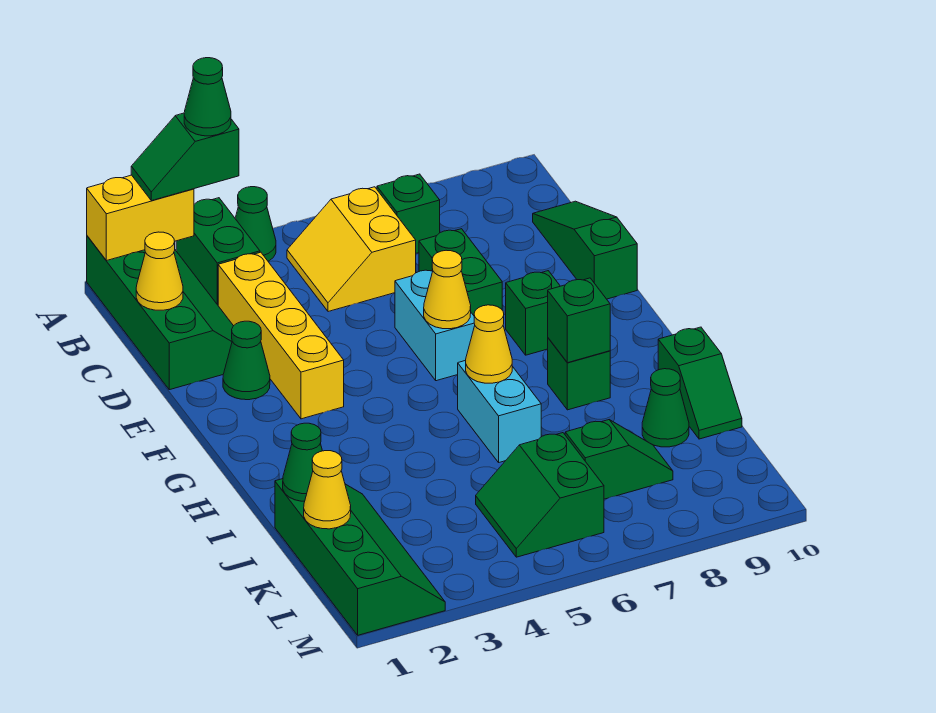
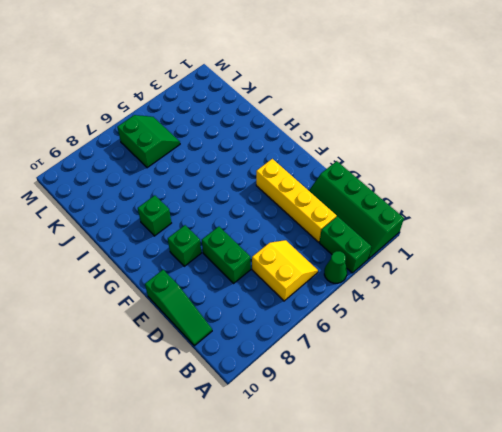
none -> green brick B7 level 1
none -> green cone E2 level 1
none -> cyan brick E6:F6 level 1

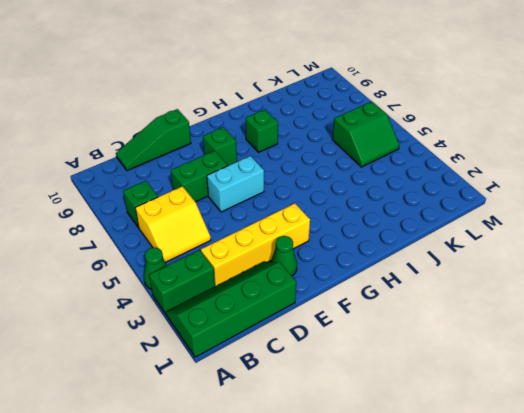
none -> cyan brick H6:I6 level 1
none -> green slope I10:J10 level 1 top I
none -> green slope J1:M2 level 1 top 1

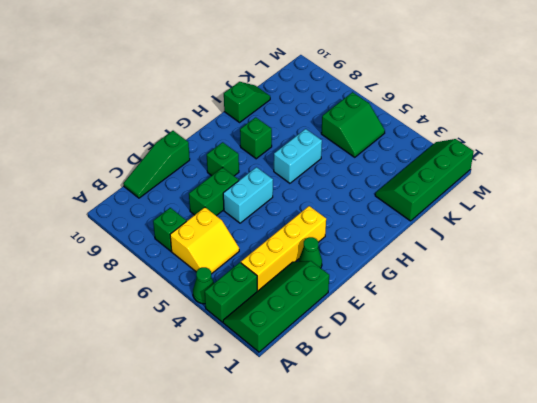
none -> green cone J9 level 1
none -> green slope K7:K8 level 1 top 7
none -> yellow brick A1:A2 level 2

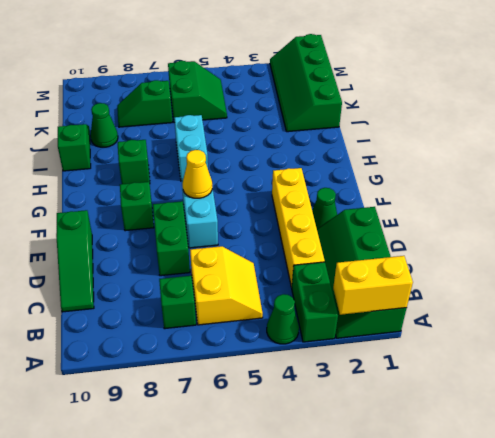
none -> yellow cone C1 level 2
none -> yellow cone H6 level 2
none -> green brick H8 level 2

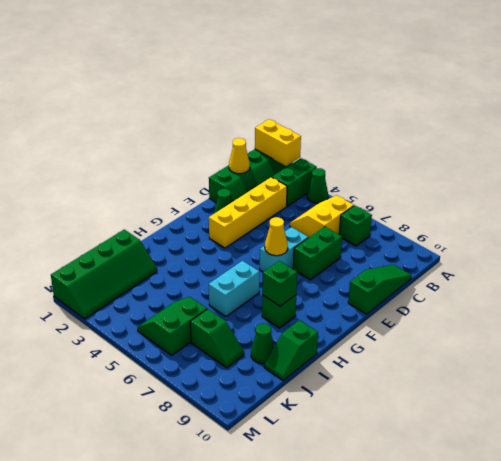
none -> green brick F8 level 1
none -> yellow cone H6 level 2
none -> green cone J1 level 2

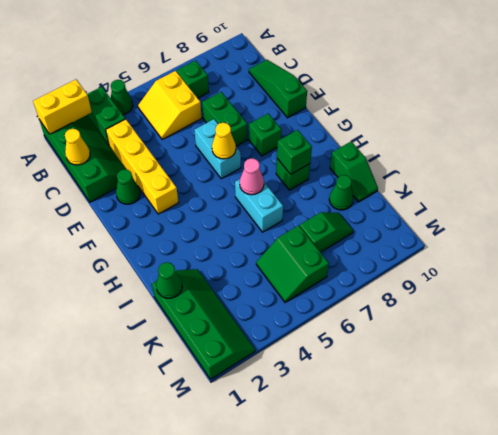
pink cone H6 level 2 -> yellow cone H6 level 2
none -> yellow cone K1 level 2
none -> green slope A2:A3 level 3 top 3
none -> green cone A3 level 4

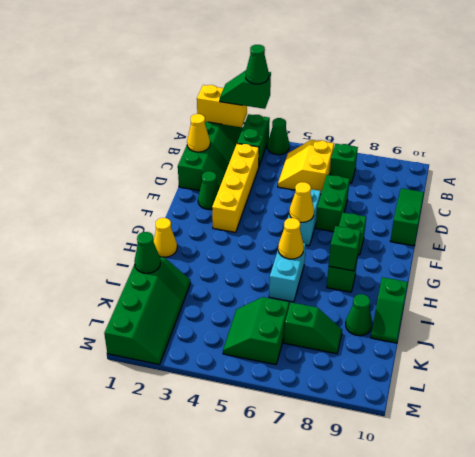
yellow cone H1 level 1 -> yellow cone K1 level 2

